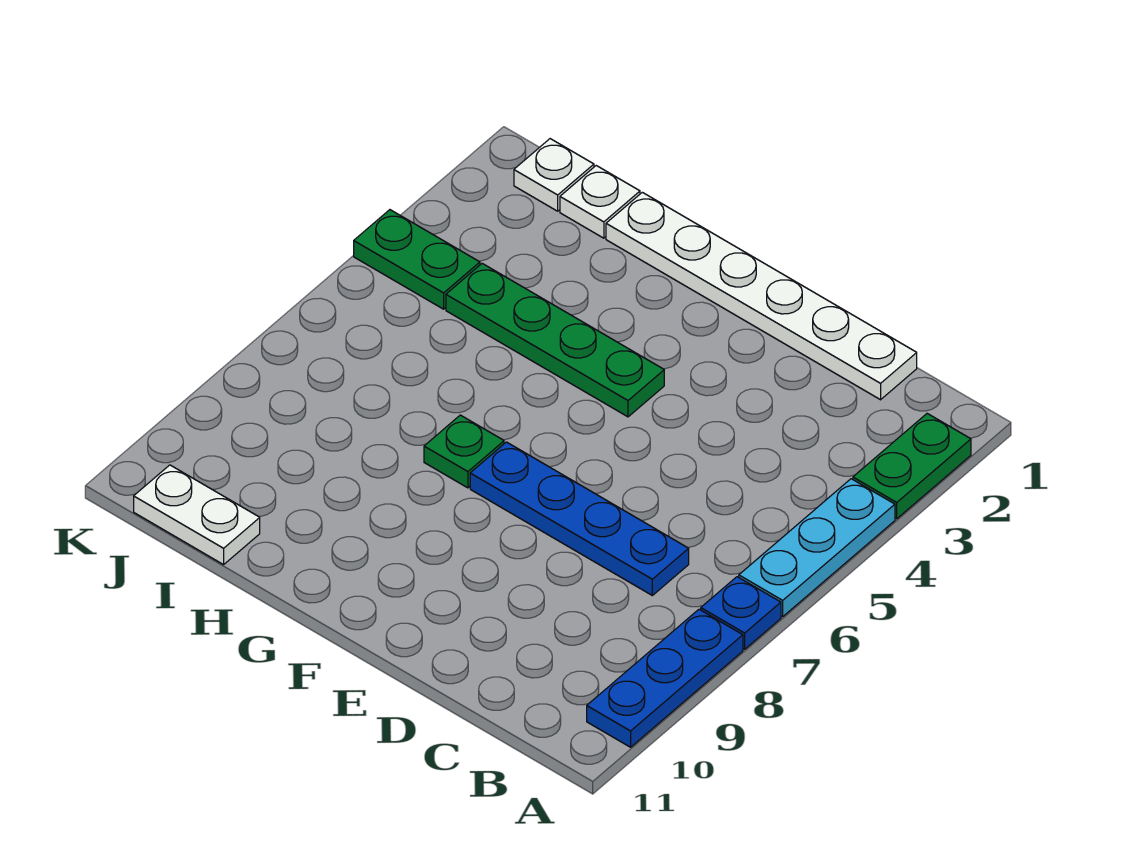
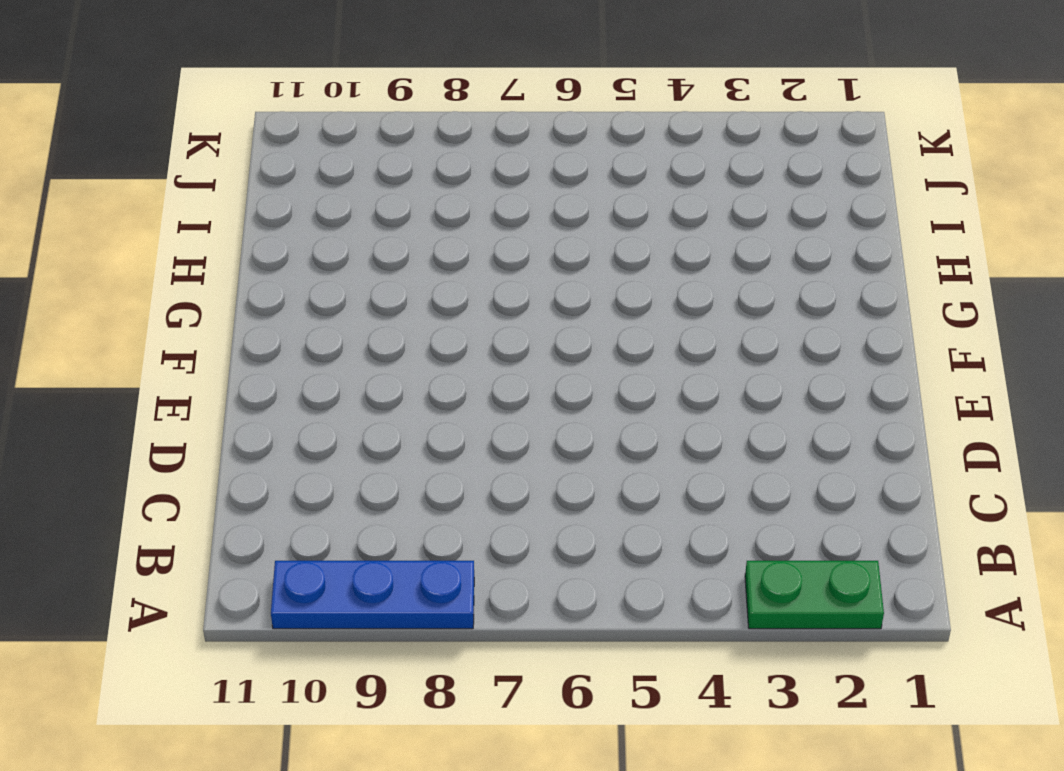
none -> cyan plate A4:A6 level 1
none -> blue plate A7 level 1
none -> white plate C1:H1 level 1

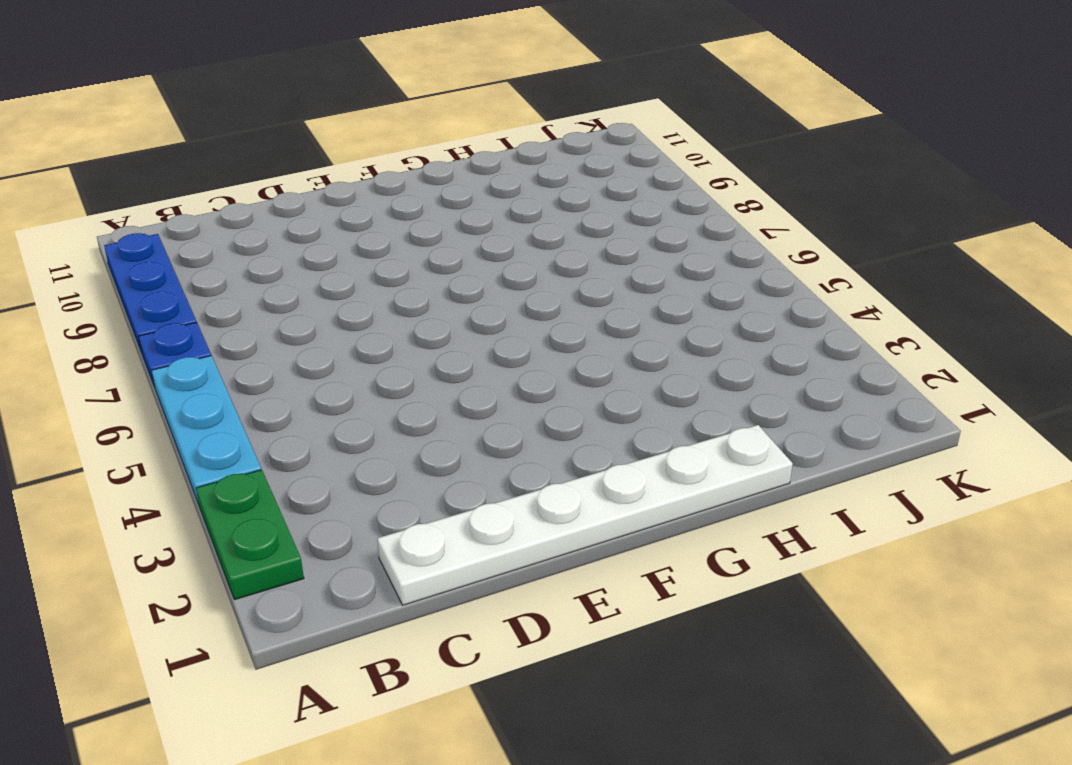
none -> blue plate C7:F7 level 1
none -> green plate F4:I4 level 1
none -> green plate G7 level 1

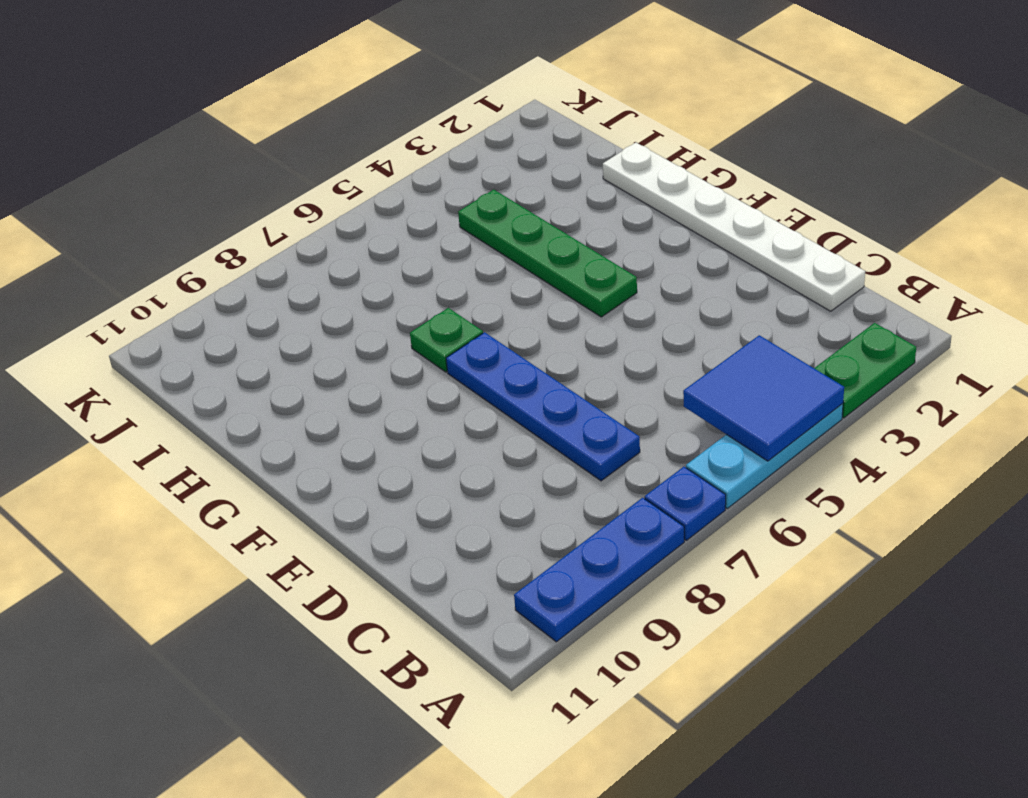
blue tile A4:B5 level 2 -> none
none -> white plate I1 level 1
none -> white plate I11:J11 level 1
none -> white plate J1 level 1

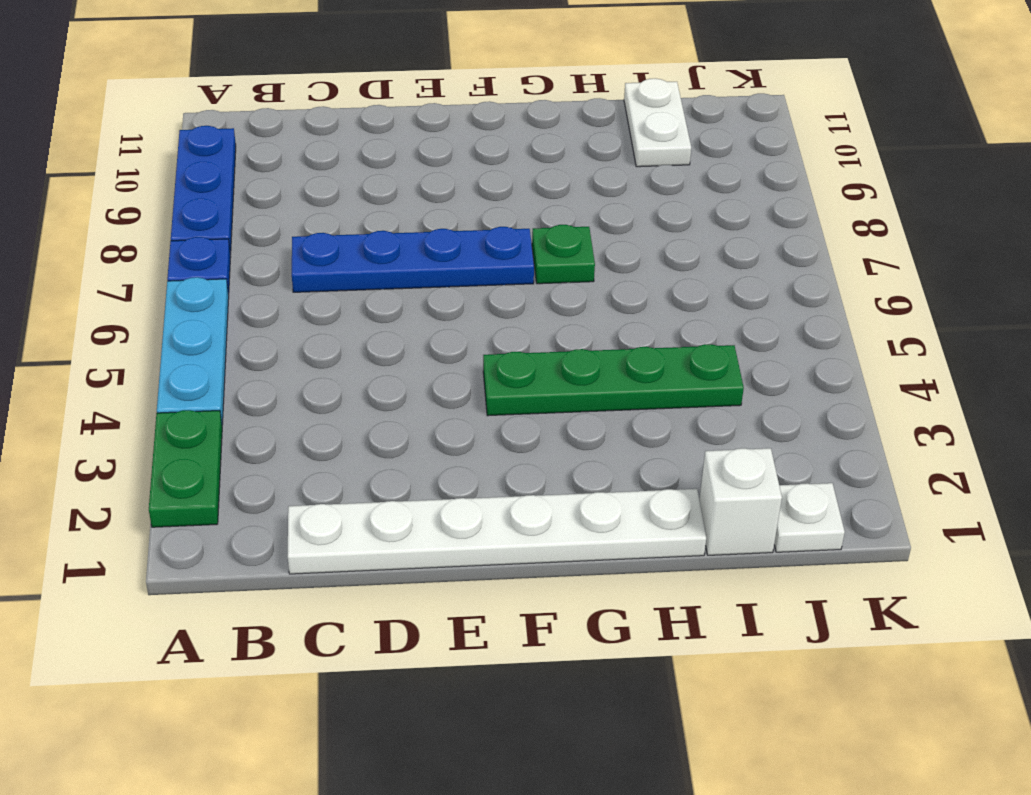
white brick I1 level 1 -> white plate I1 level 1
white plate I10:I11 level 1 -> white plate I11:J11 level 1
none -> green plate J4:K4 level 1

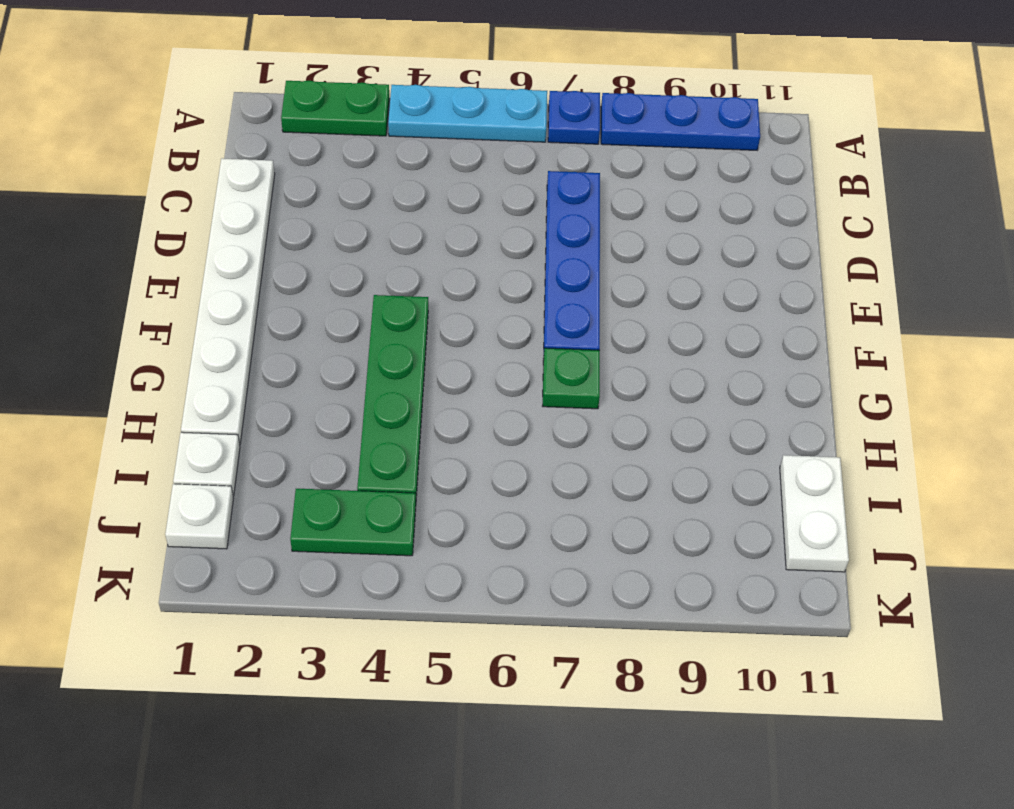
green plate J3:J4 level 1 -> green plate J4:K4 level 1

